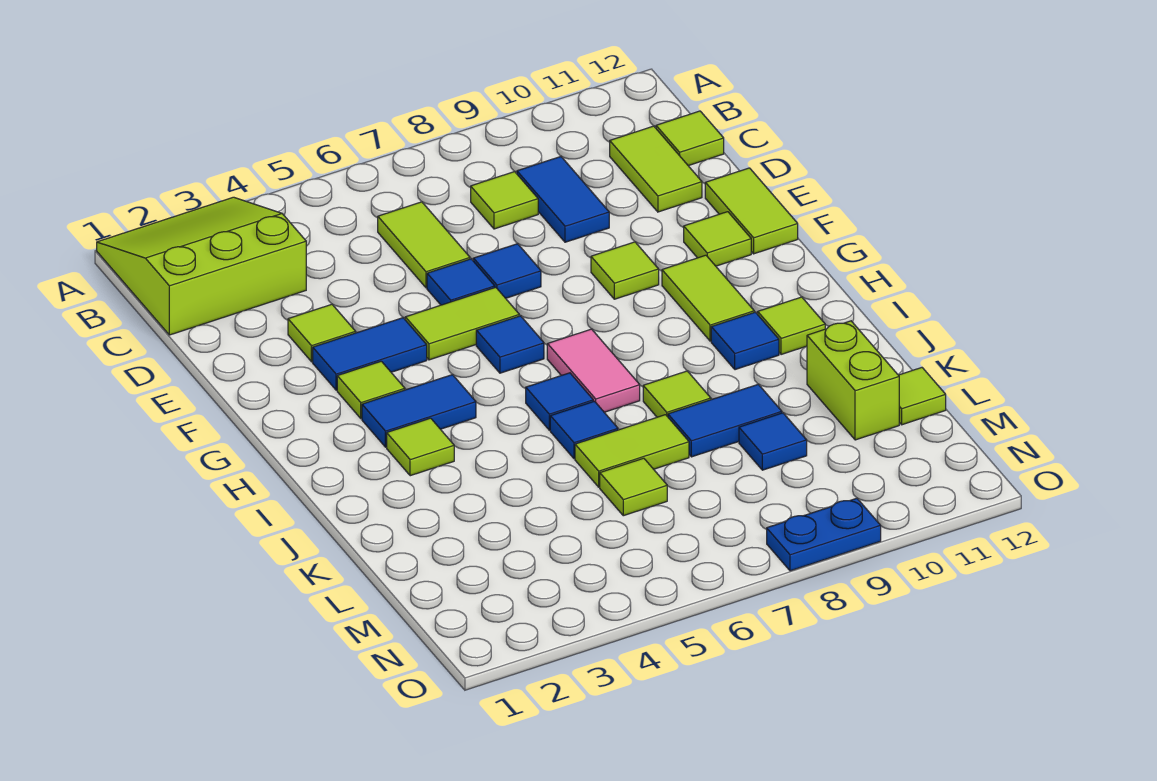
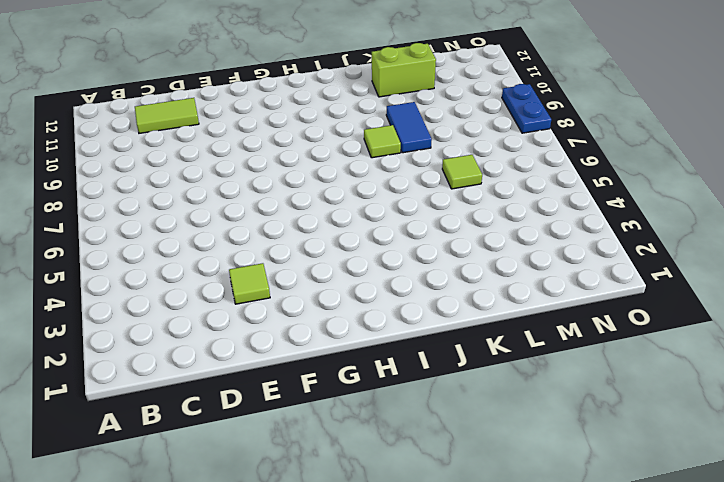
none -> lime slope A1:C3 level 1 top C
none -> lime tile C6:D6 level 1
none -> lime tile C8 level 1
none -> blue tile C9:D9 level 1

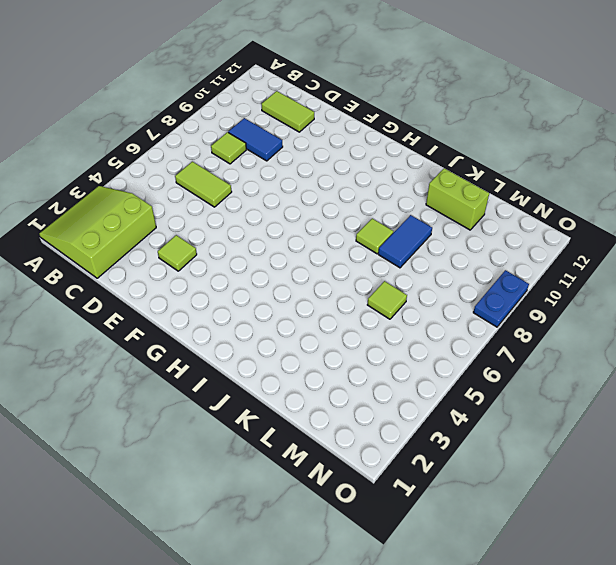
none -> lime tile C12 level 1
none -> blue tile E6 level 1
none -> blue tile E7 level 1
none -> lime tile E12:F12 level 1

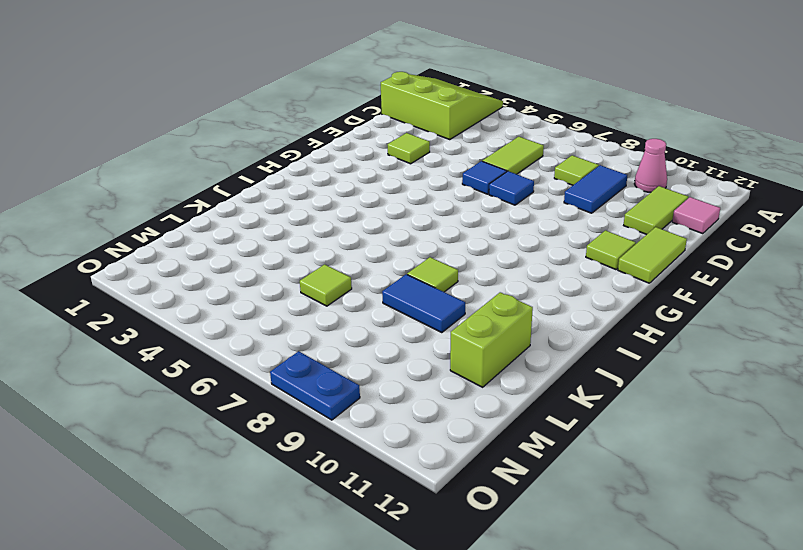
pink cone B10 level 1 -> none
pink tile C12 level 1 -> lime tile C12 level 1
none -> blue tile F3:F4 level 1
none -> lime tile F5:F6 level 1
none -> lime tile F9 level 1
none -> lime tile G3 level 1

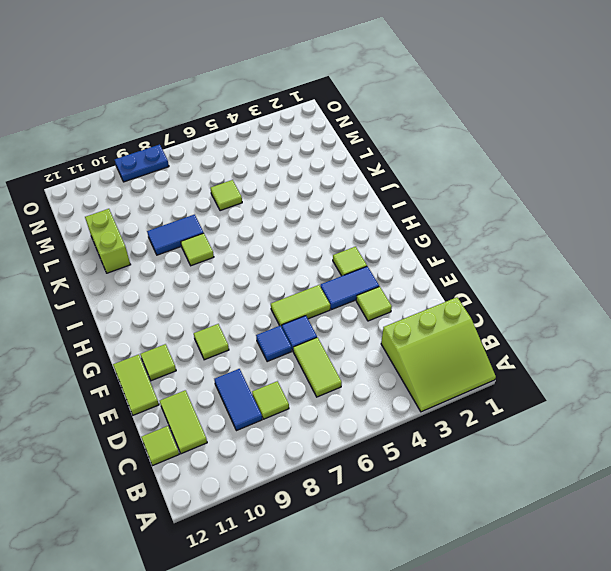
none -> blue tile G6 level 1
none -> lime tile G10:H10 level 1
none -> blue tile H3:H4 level 1
none -> pink tile H7:I7 level 1

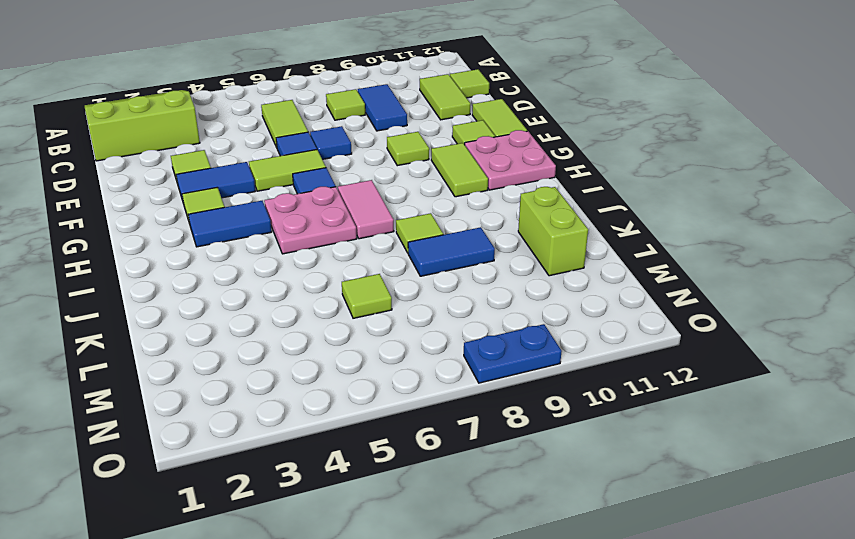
pink plate G11:H12 level 1 -> none
pink plate H5:I6 level 1 -> blue tile I6 level 1
none -> lime tile I3 level 1
none -> blue tile I10 level 1
none -> lime tile I11 level 1
none -> blue tile J6 level 1

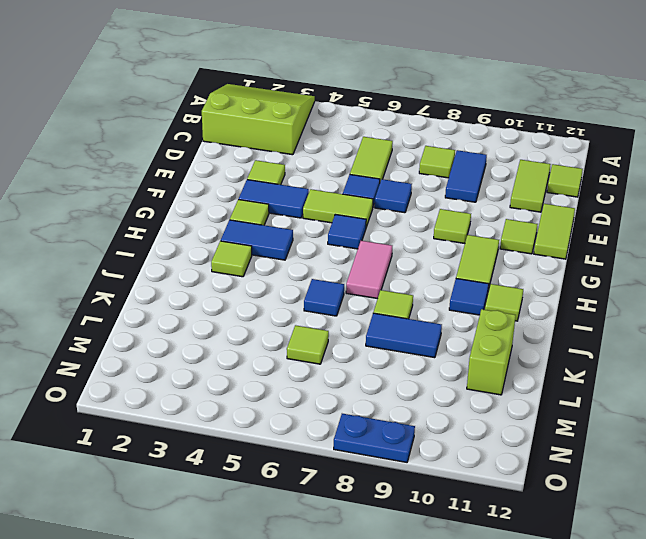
none -> blue tile I6 level 1
none -> lime tile K6:K7 level 1
none -> blue tile L9 level 1
none -> lime tile L12 level 1

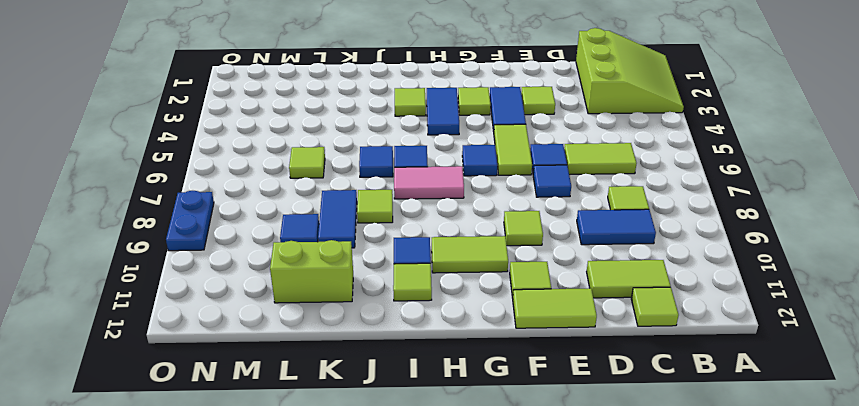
none -> lime tile K6:K7 level 1
none -> lime tile L12 level 1

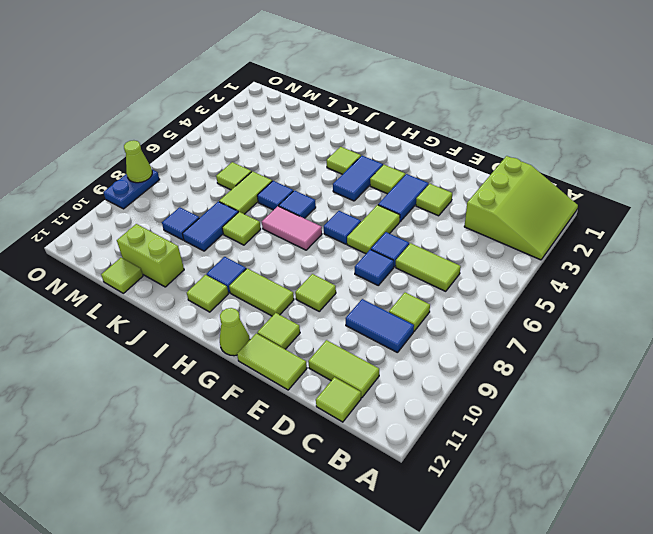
lime cone G12 level 1 -> none
lime cone O8 level 2 -> none

